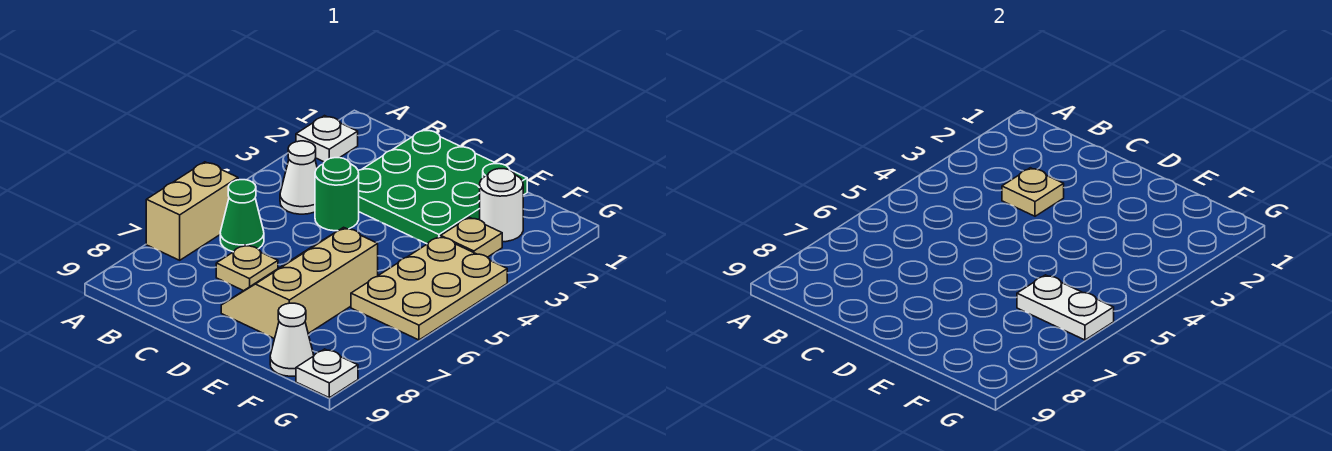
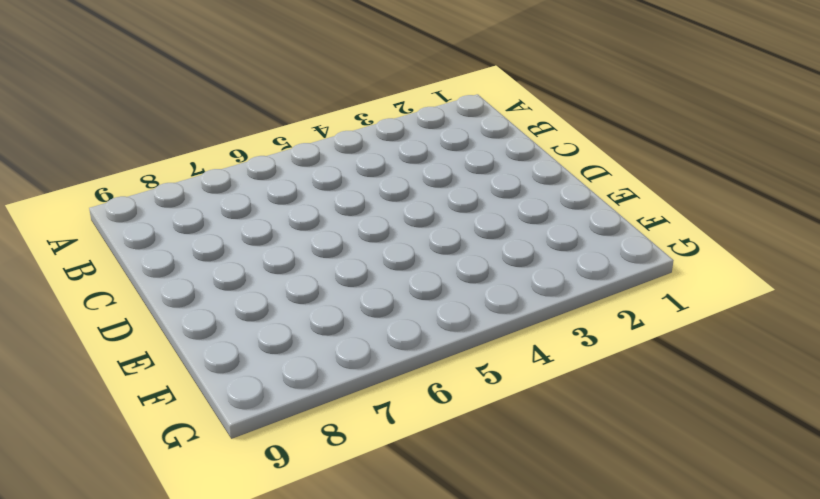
none -> white plate A2 level 1
none -> tan brick A6:A7 level 1
none -> white cone B4 level 1

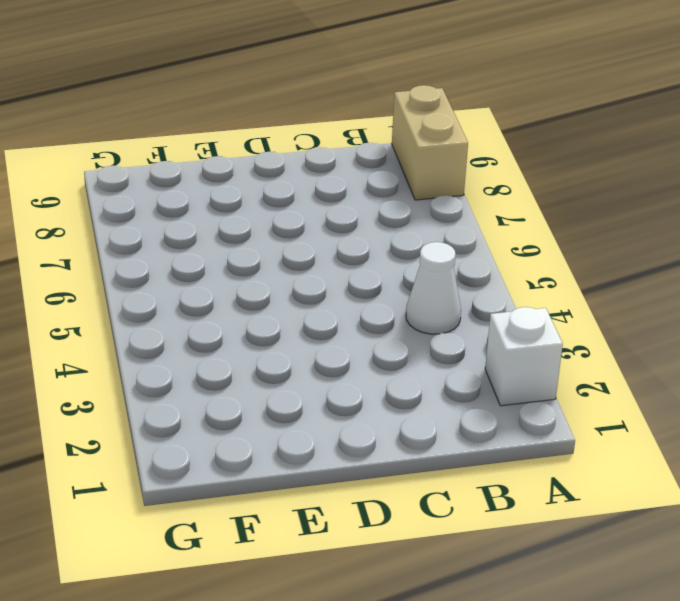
white brick A2 level 1 -> white plate A2 level 1
tan brick A8:A9 level 1 -> tan brick A6:A7 level 1
none -> green cone B6 level 1
none -> green plate C1:E3 level 1
none -> green round brick C4 level 1

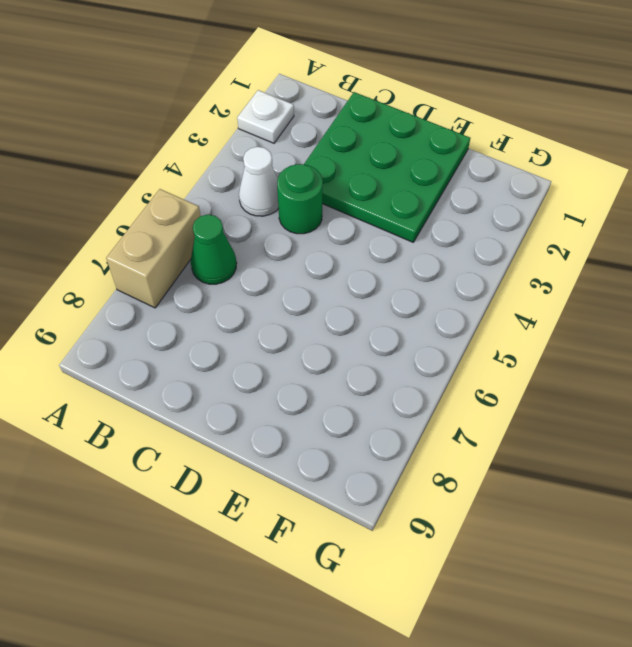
none -> tan plate C7 level 1
none -> tan slope D6:E8 level 1 top E
none -> white round brick F2 level 1

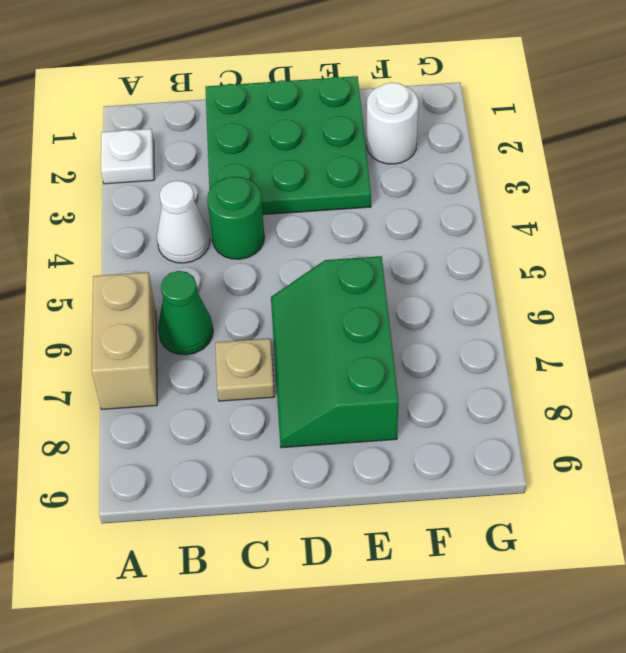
green slope D6:E8 level 1 top E -> tan slope D6:E8 level 1 top E
none -> tan plate F3 level 1
none -> tan plate F4:G6 level 1
none -> white cone F9 level 1

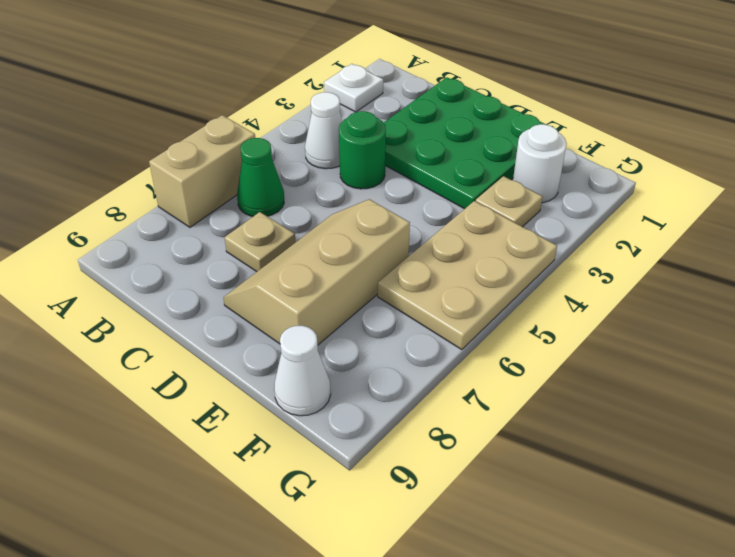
none -> white plate G9 level 1
none -> tan plate C3 level 2
none -> white plate F6:G6 level 2

